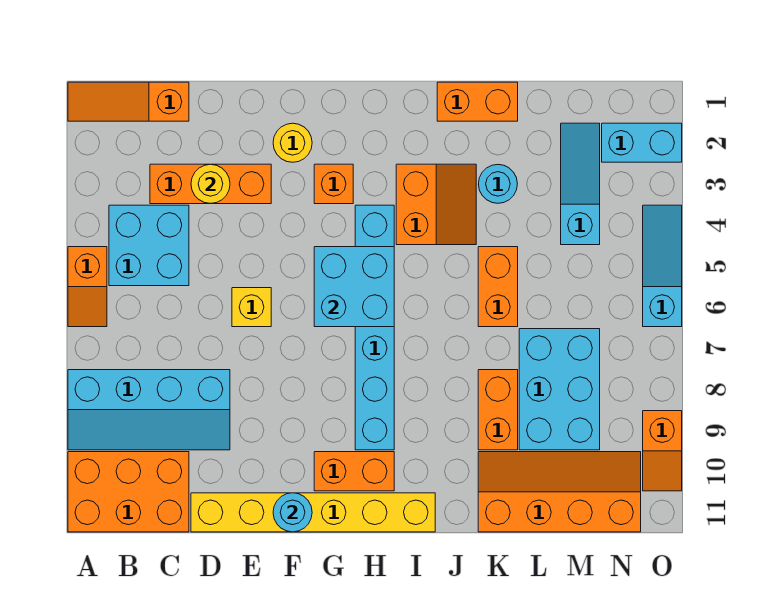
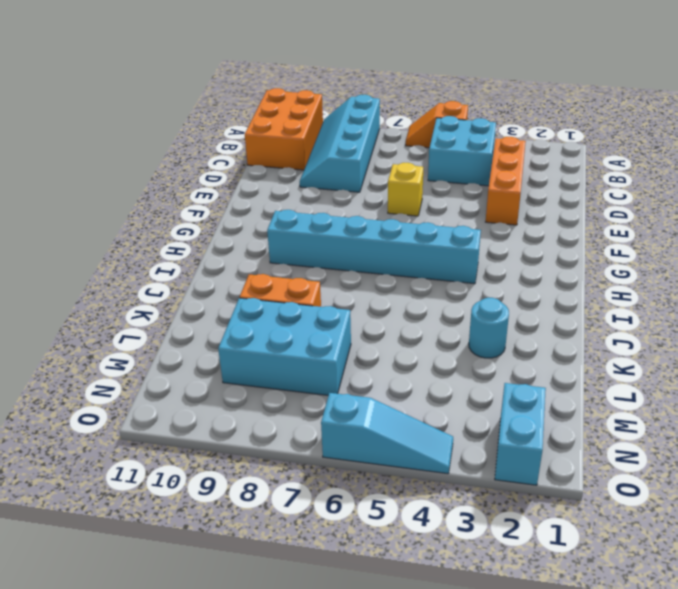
none -> orange slope A1:C1 level 1 top C
none -> yellow brick D11:I11 level 1
none -> yellow round brick F2 level 1

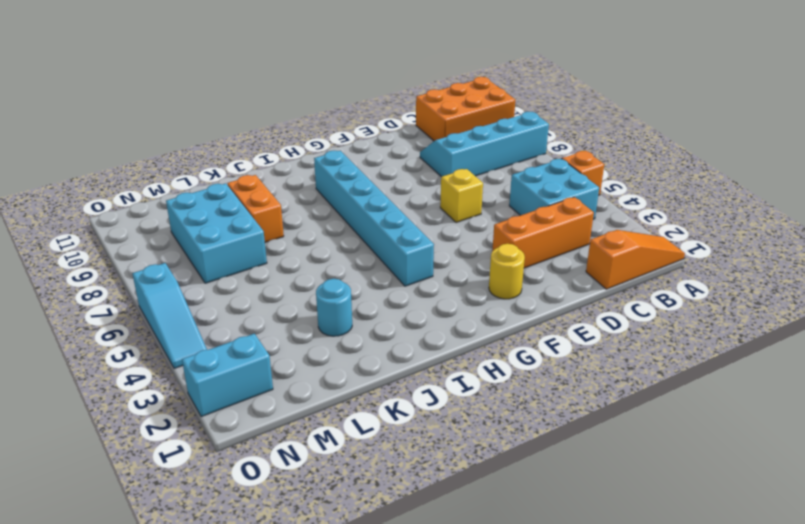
none -> yellow brick D11:I11 level 1
none -> orange brick G3 level 1
none -> orange brick G10:H10 level 1

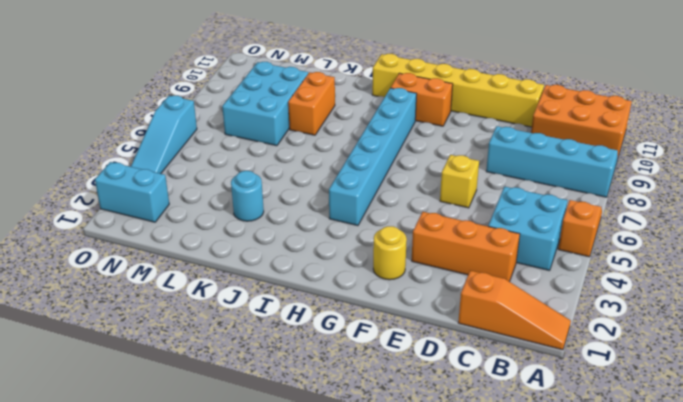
none -> orange brick G3 level 1
none -> orange slope I3:J4 level 1 top I
none -> orange brick J1:K1 level 1

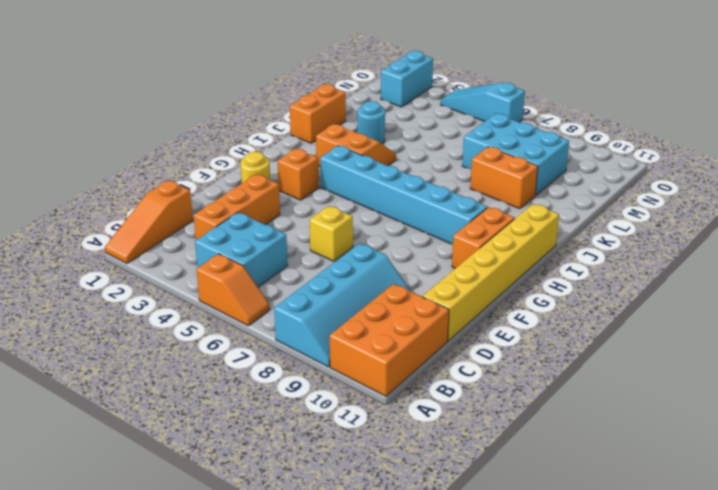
none -> orange brick K5:K6 level 1
none -> orange slope K10:N11 level 1 top 11
none -> cyan slope M2:M4 level 1 top 4

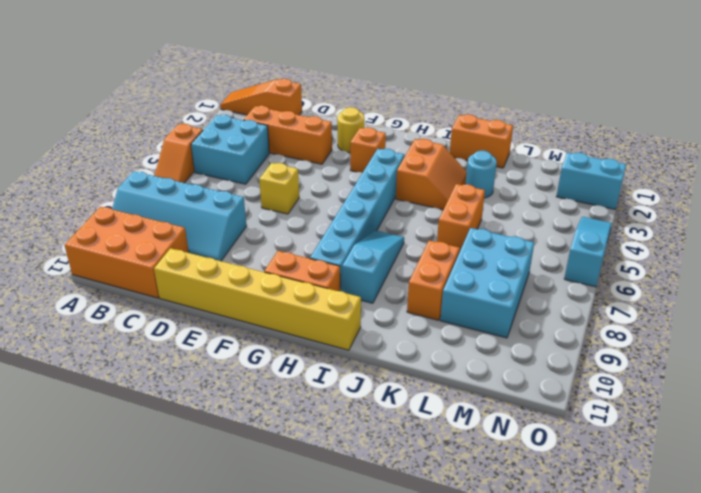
cyan slope I7:I9 level 1 top 9 -> cyan slope M2:M4 level 1 top 4
none -> orange slope K10:N11 level 1 top 11
none -> orange slope O9:O10 level 1 top 9
none -> yellow round brick D3 level 2

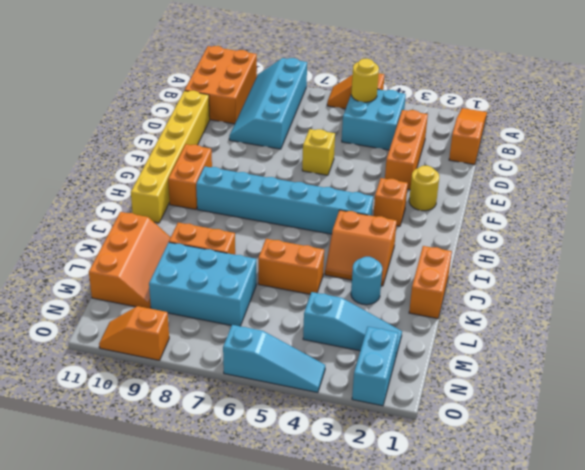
yellow round brick B5 level 2 -> yellow round brick D3 level 2
orange slope K10:M11 level 1 top 11 -> orange slope K10:N11 level 1 top 11
none -> cyan round brick F11 level 2
none -> cyan brick G5:H6 level 2

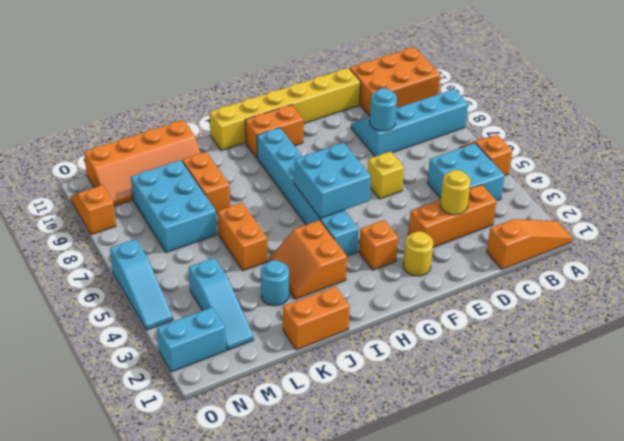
cyan round brick D8 level 2 -> cyan round brick F11 level 2

